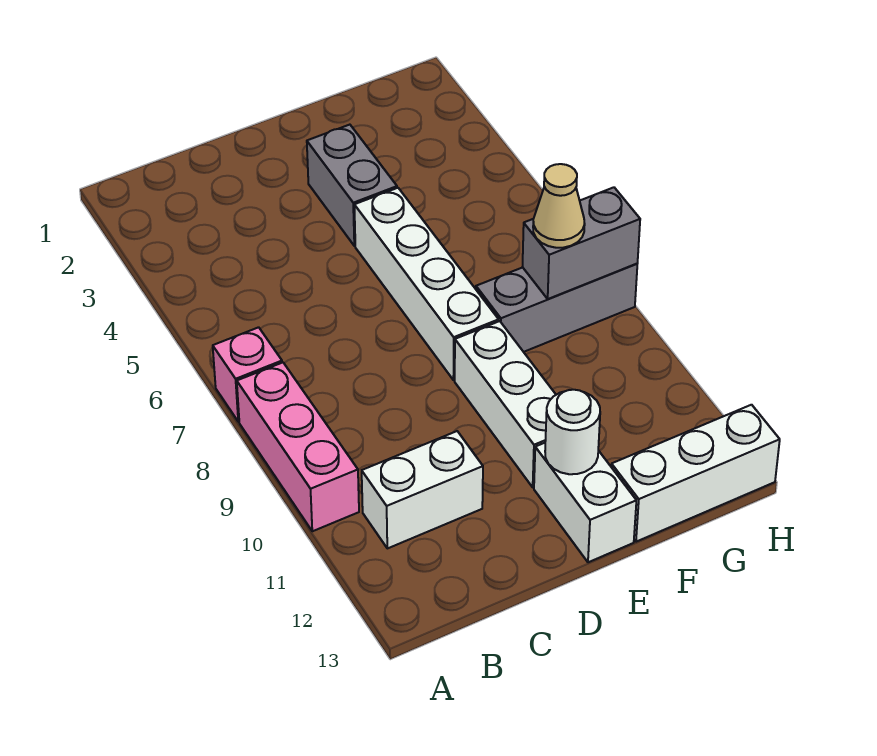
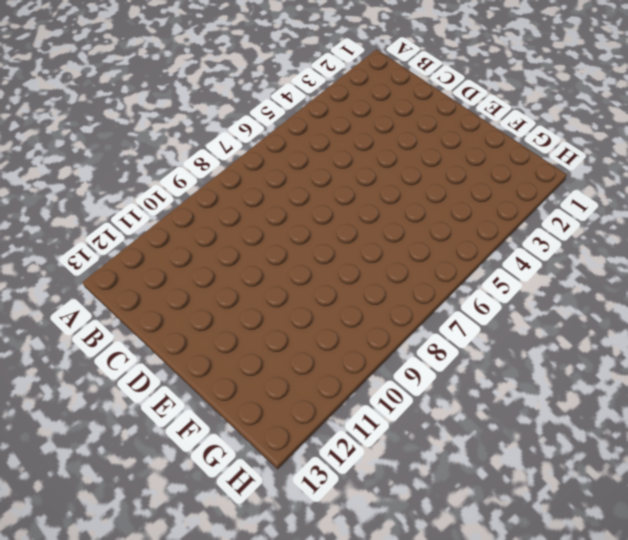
none -> pink brick A7 level 1
none -> pink brick A8:A10 level 1
none -> white brick B11:C11 level 1

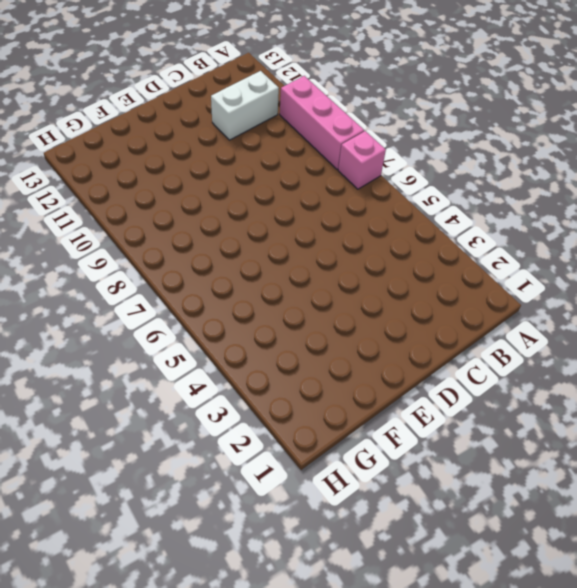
none -> grey brick E3:E4 level 1
none -> white brick E5:E8 level 1
none -> white brick E9:E11 level 1

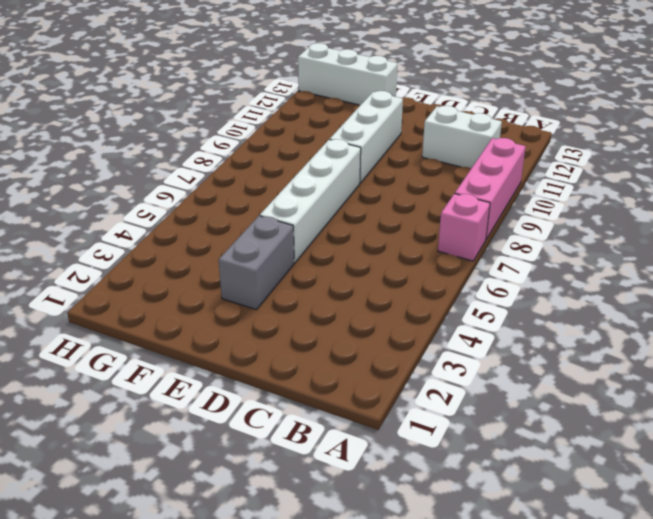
none -> white brick E12:E13 level 1
none -> grey brick F8:H8 level 1
none -> white round brick E12 level 2

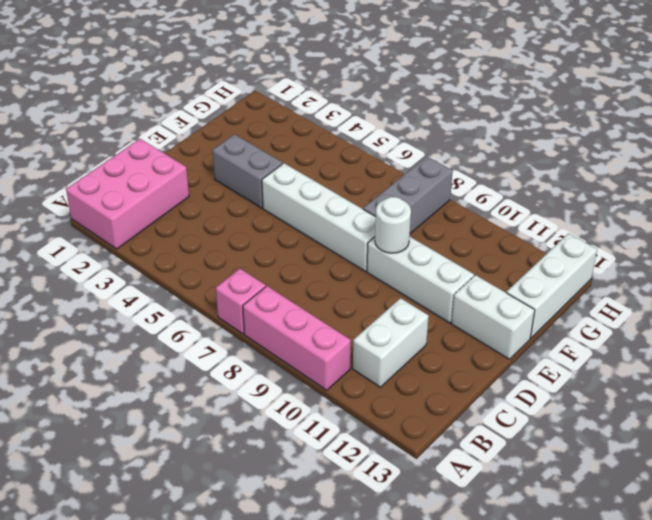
pink brick A1:C2 level 1 -> none
white round brick E9 level 2 -> white round brick E12 level 2
none -> grey brick G8:H8 level 2
none -> tan cone G8 level 3

